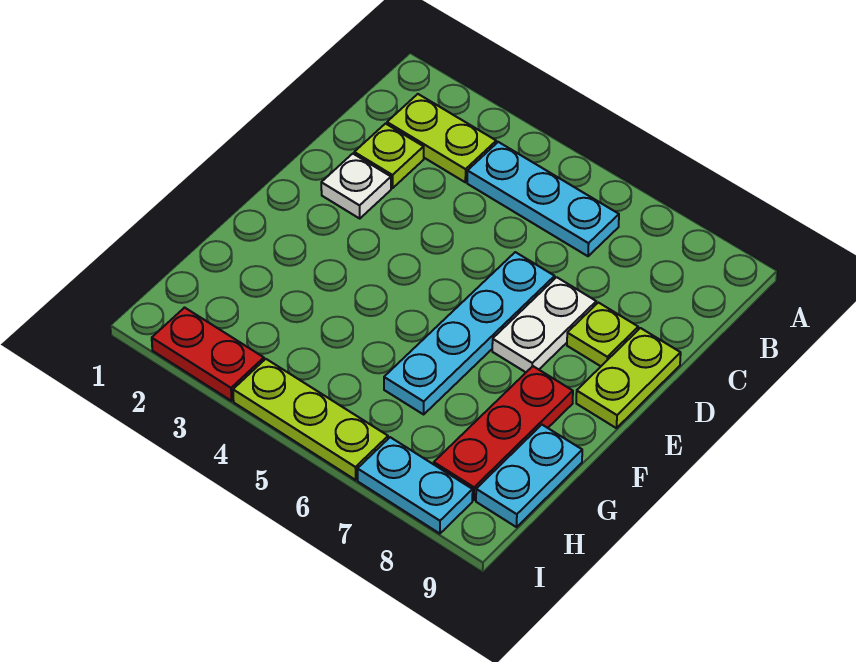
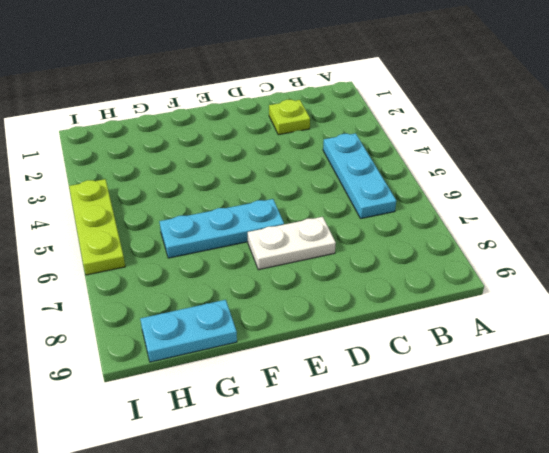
cyan plate E6:G6 level 1 -> cyan plate D6:G6 level 1
none -> lime plate B2:B3 level 1
none -> white plate D2 level 1
none -> lime plate D8 level 1

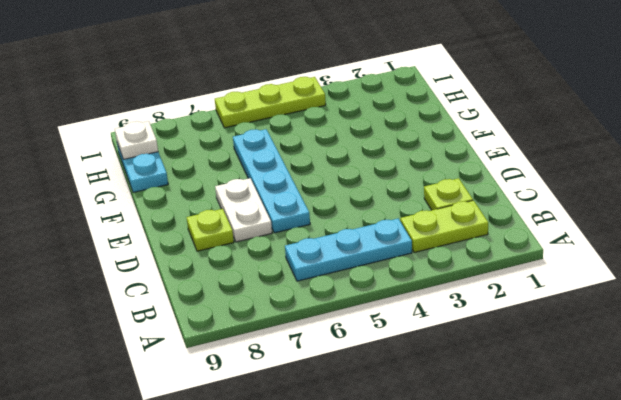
white plate H9 level 2 -> white plate D2 level 1
none -> lime plate D9:E9 level 1
none -> red plate F8:H8 level 1
none -> red plate I2:I3 level 1

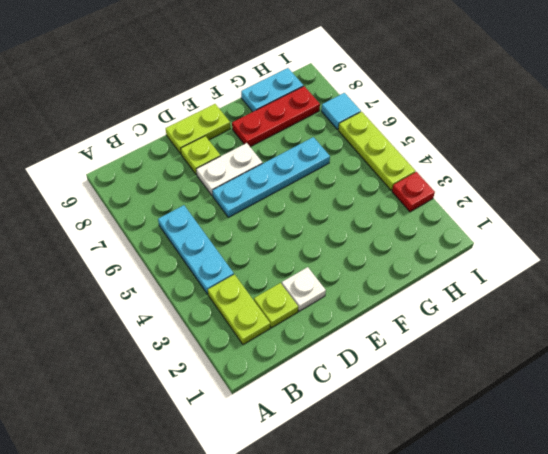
red plate I3 level 1 -> red plate I2:I3 level 1
cyan tile I7 level 1 -> cyan plate I7:I8 level 1

